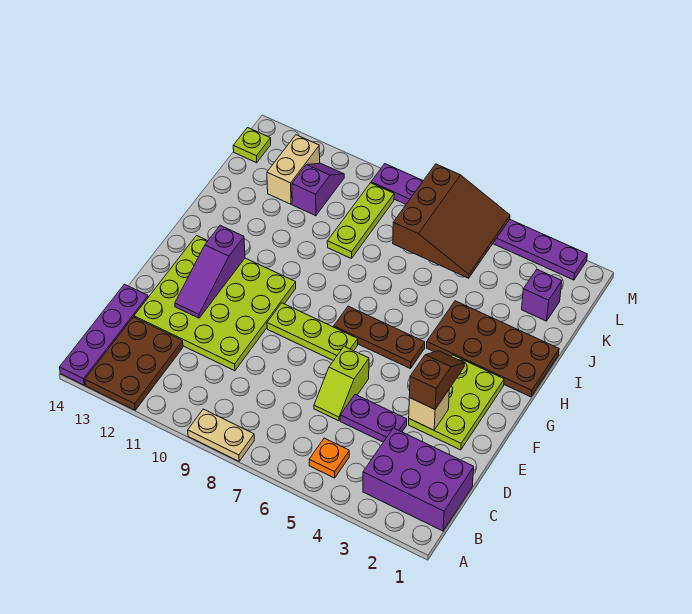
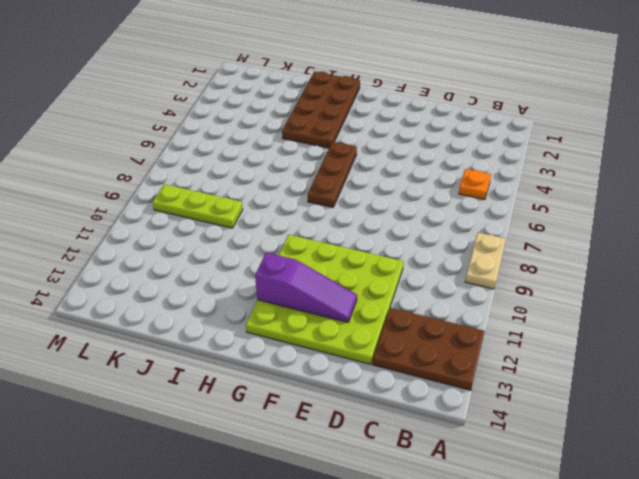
none -> purple plate A14:D14 level 1
none -> purple brick B1:C3 level 1
none -> purple plate D4:D5 level 1

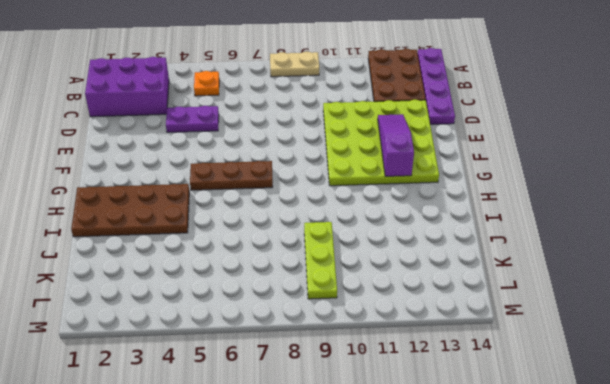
none -> lime slope D6:E6 level 1 top E
none -> lime plate E2:G3 level 1
none -> lime plate F7:F9 level 1

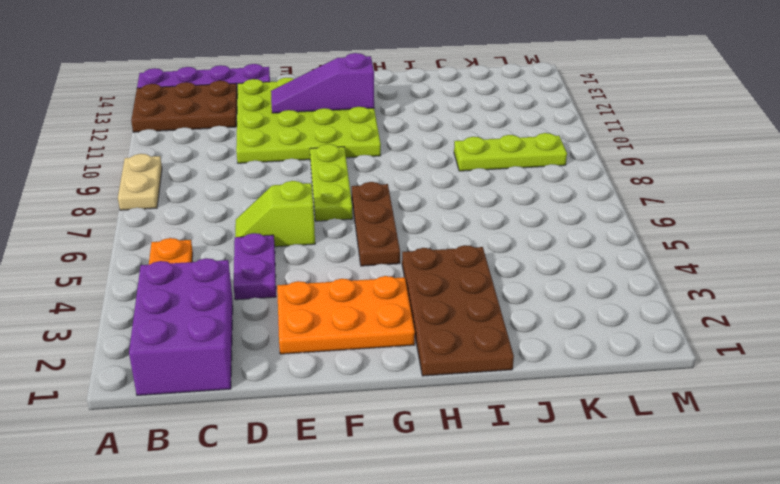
orange plate E2:G3 level 1 -> lime plate E2:G3 level 1
none -> purple brick K2 level 1
none -> purple slope K11:L11 level 1 top K
none -> tan brick K12:L12 level 1

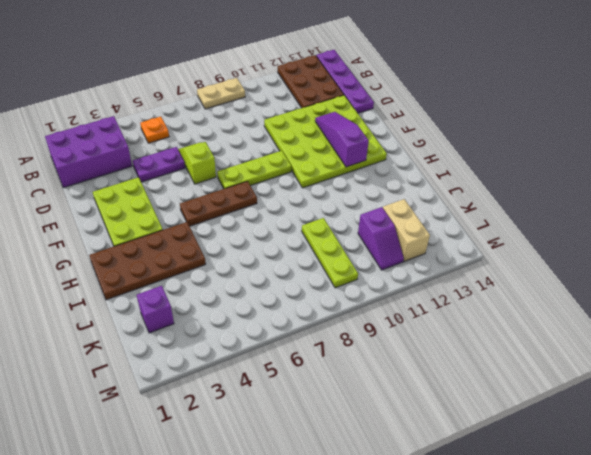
none -> lime plate L14 level 1
none -> purple plate M2:M9 level 1
none -> tan brick E3 level 2

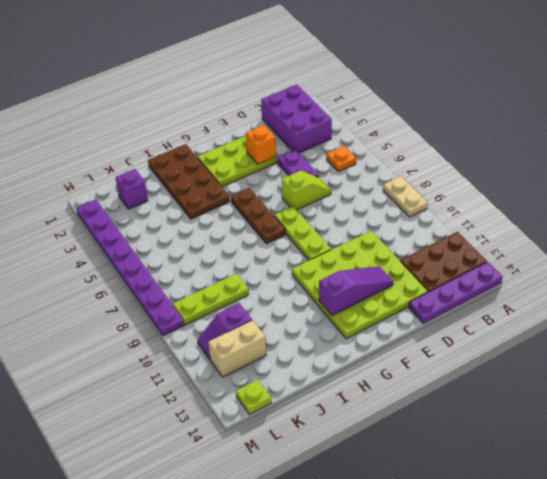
orange brick E3 level 2 -> tan brick E3 level 2
none -> brown slope K5:M7 level 2 top 7
none -> brown slope E3:F3 level 3 top E

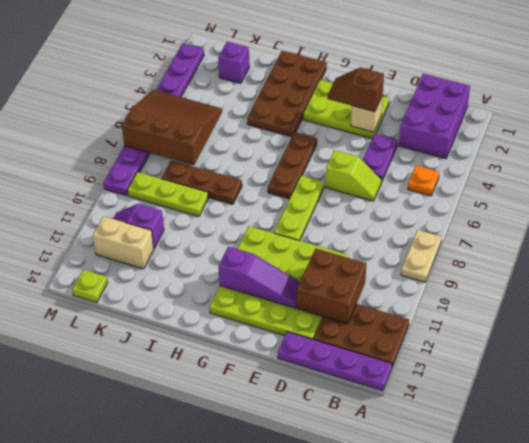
brown brick C11:D12 level 2 -> none
brown plate I8:K8 level 1 -> none

